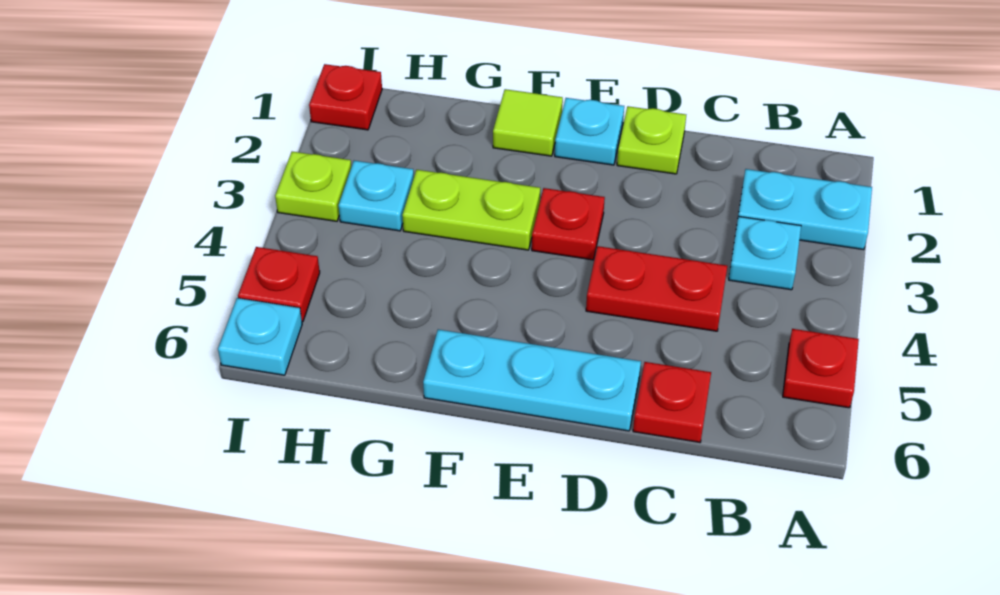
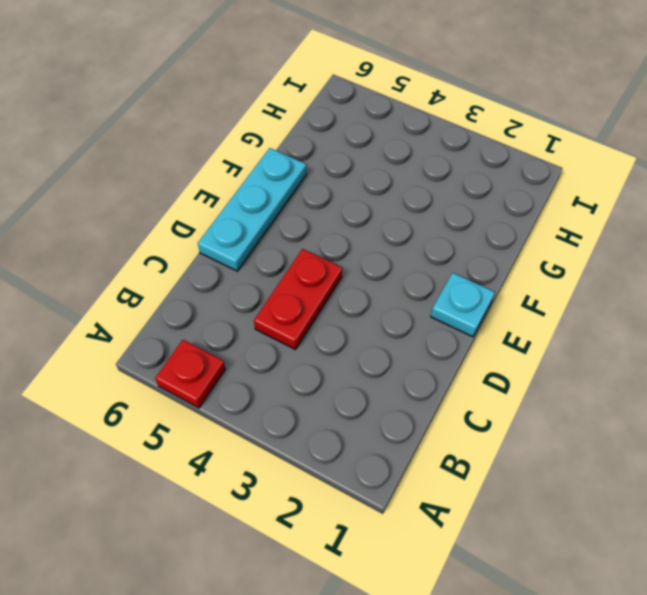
none -> cyan plate A2:B2 level 1
none -> cyan plate B3 level 1
none -> red plate C6 level 1

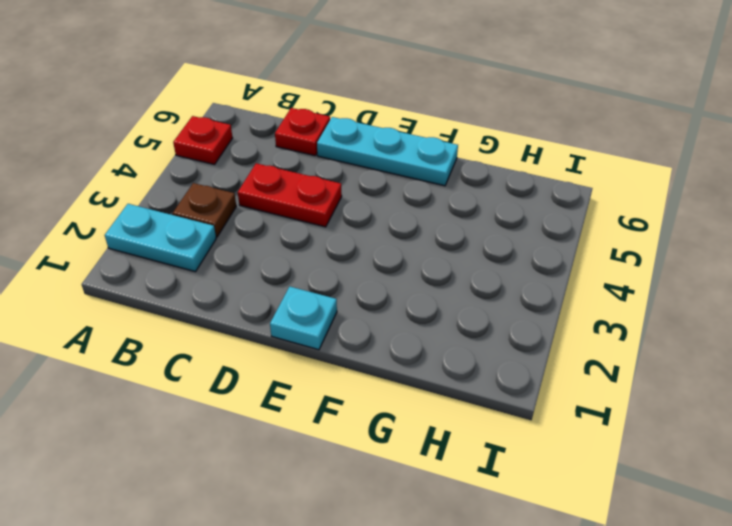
brown plate B3 level 1 -> cyan plate B3 level 1
none -> lime plate D1 level 1
none -> red plate E3 level 1
none -> lime tile F1 level 1

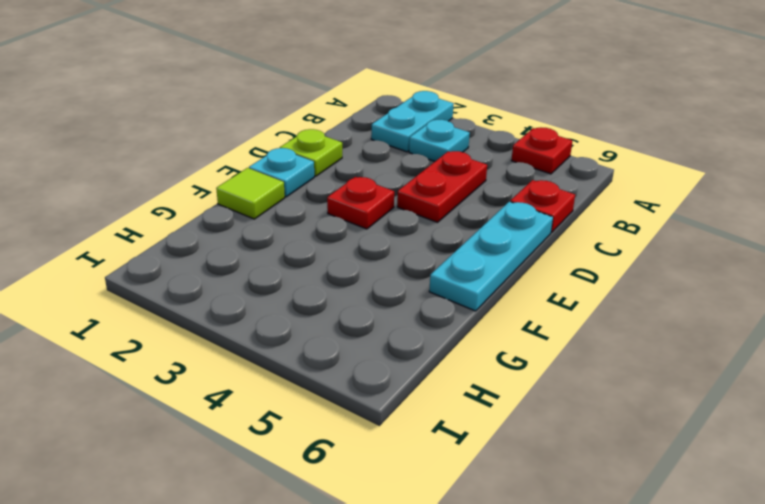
none -> lime plate F3:G3 level 1
none -> cyan plate H3 level 1
none -> red plate I1 level 1

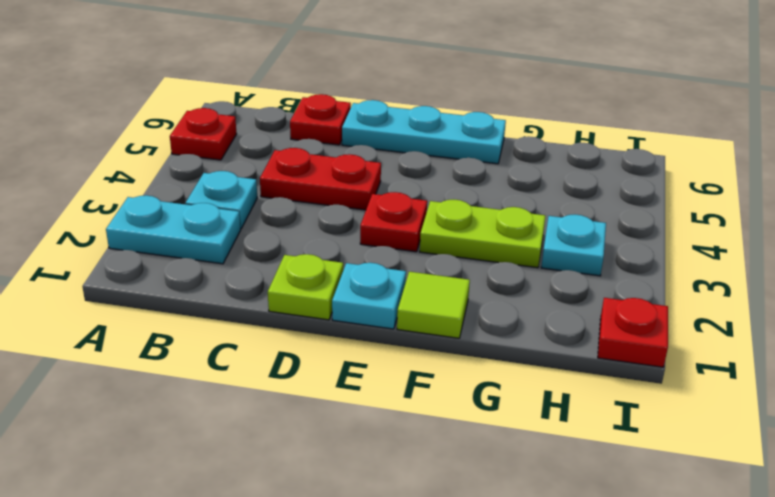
none -> lime plate I3 level 1
none -> red plate I5 level 1
none -> cyan plate I6 level 1

